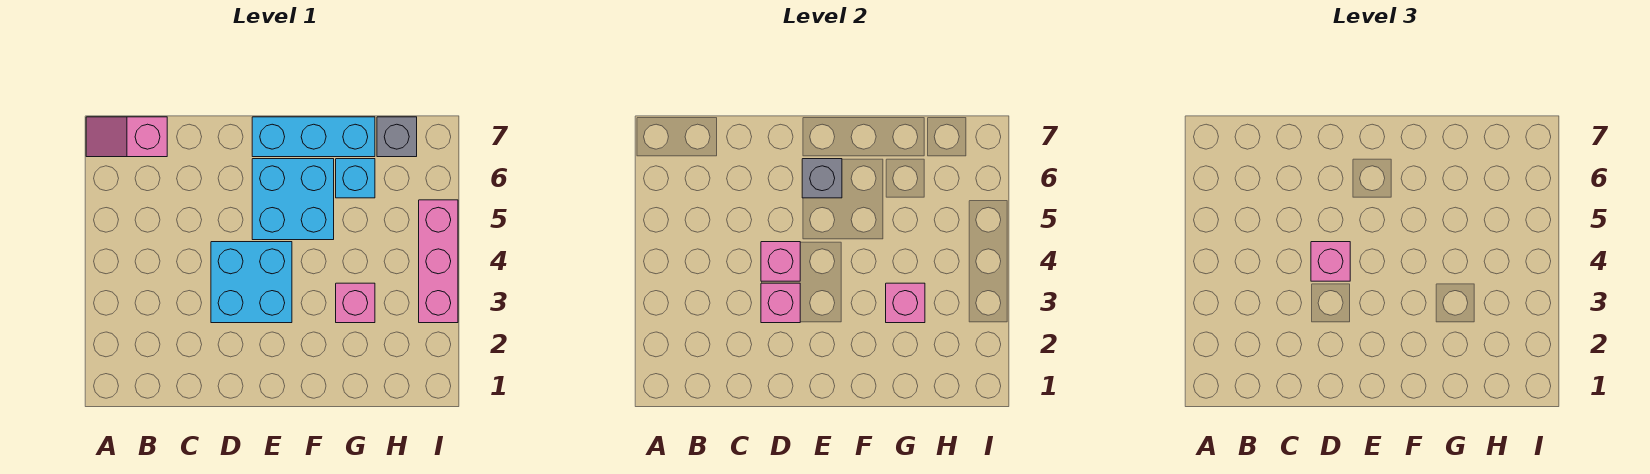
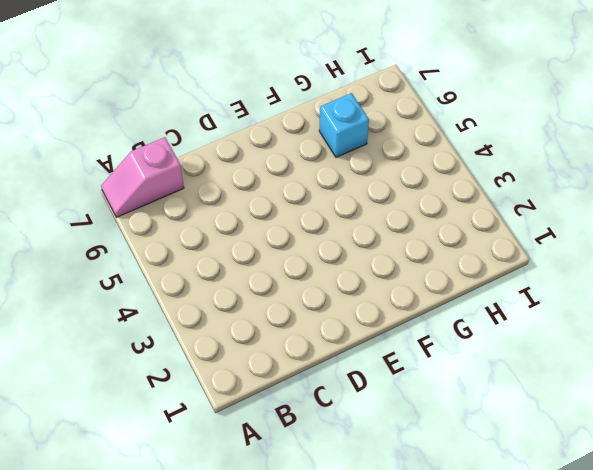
none -> cyan brick D3:E4 level 1
none -> cyan brick E5:F6 level 1
none -> cyan brick E7:G7 level 1

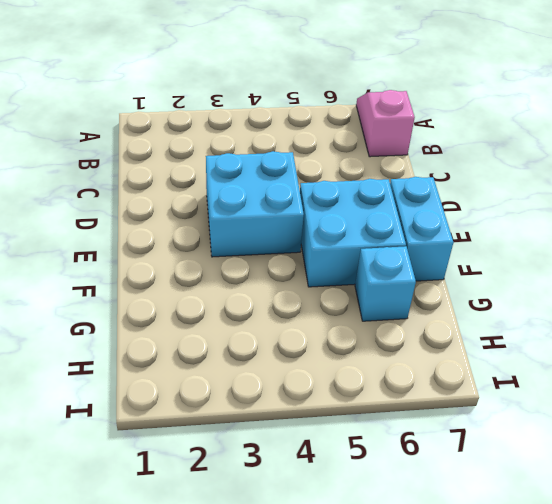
cyan brick E7:F7 level 1 -> cyan brick E7:G7 level 1
none -> pink brick G3 level 1
none -> grey brick H7 level 1
none -> pink brick I3:I5 level 1

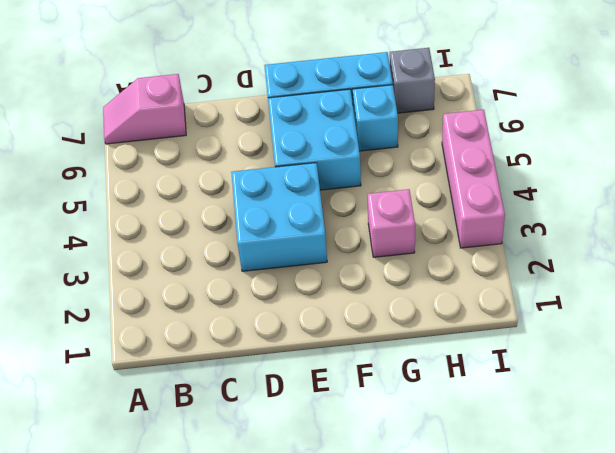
none -> pink brick D3 level 2
none -> pink brick D4 level 2
none -> grey brick E6 level 2

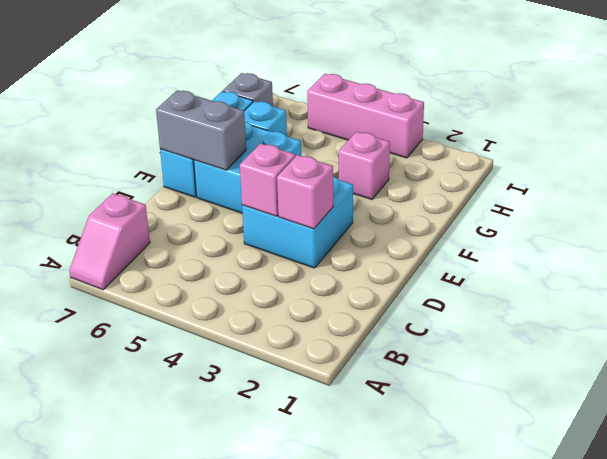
grey brick E6:E7 level 2 -> grey brick E6 level 2
none -> pink brick G3 level 2
none -> pink brick D4 level 3

